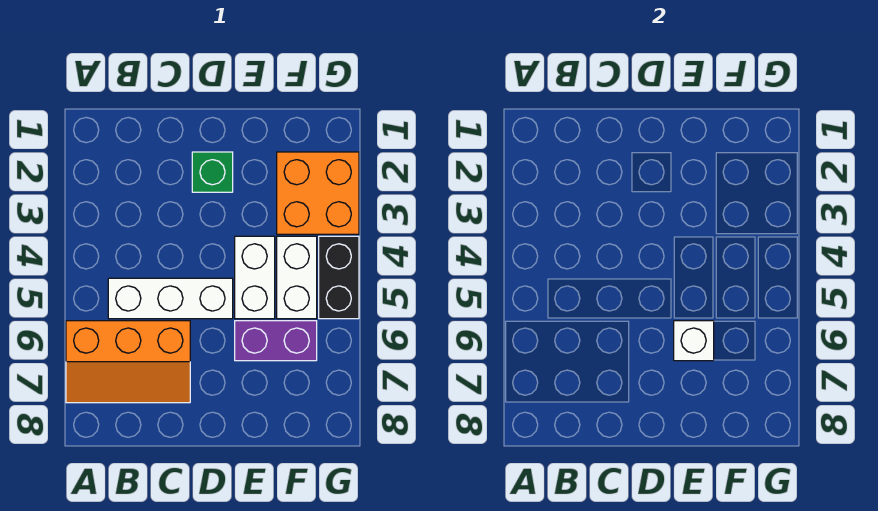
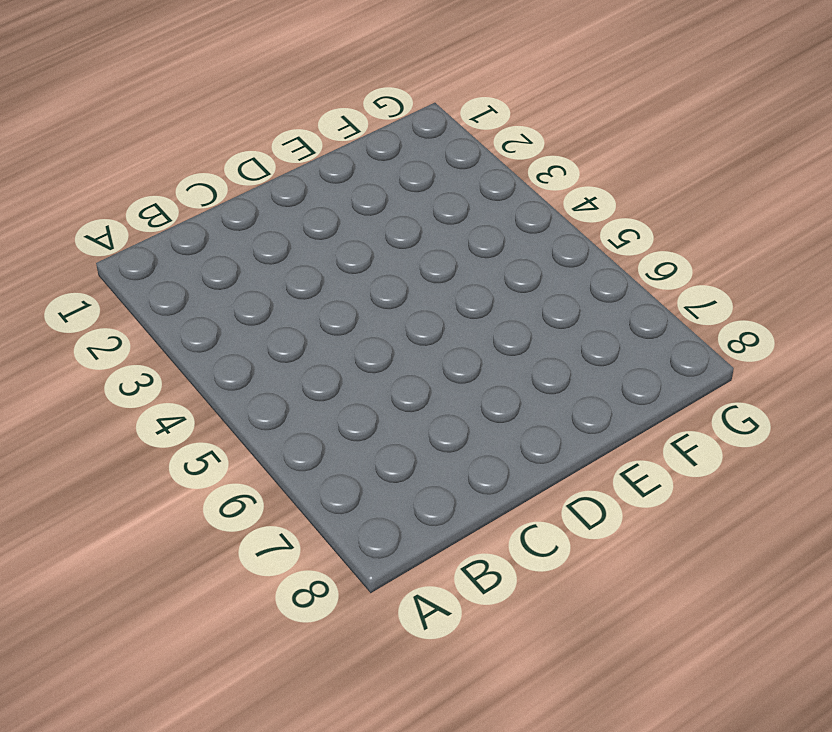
none -> orange slope A6:C7 level 1 top 6
none -> white brick B5:D5 level 1

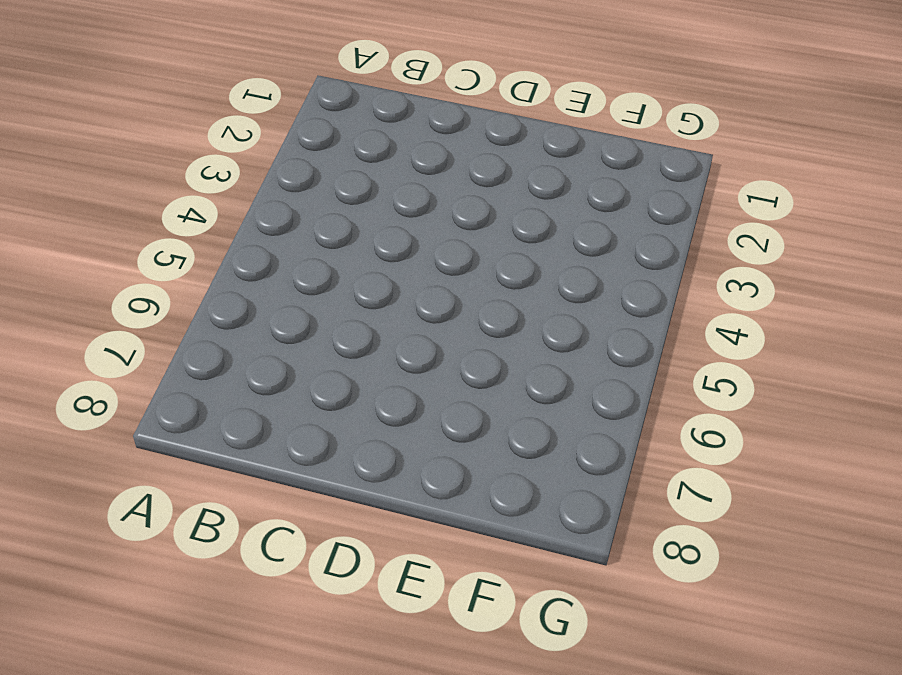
none -> orange slope A6:C7 level 1 top 6
none -> white brick B5:D5 level 1

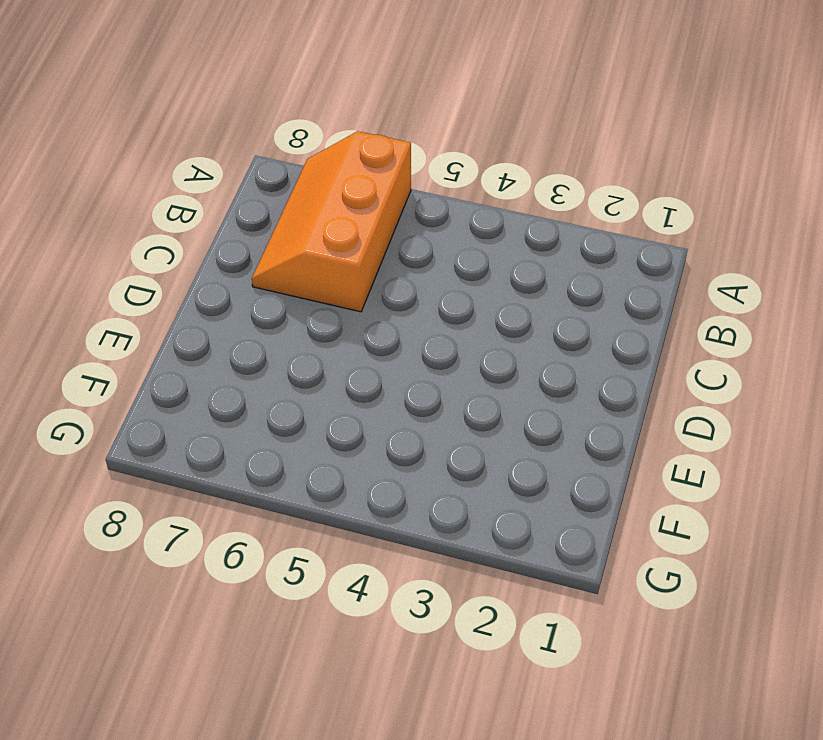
none -> white brick B5:D5 level 1
none -> green brick D2 level 1

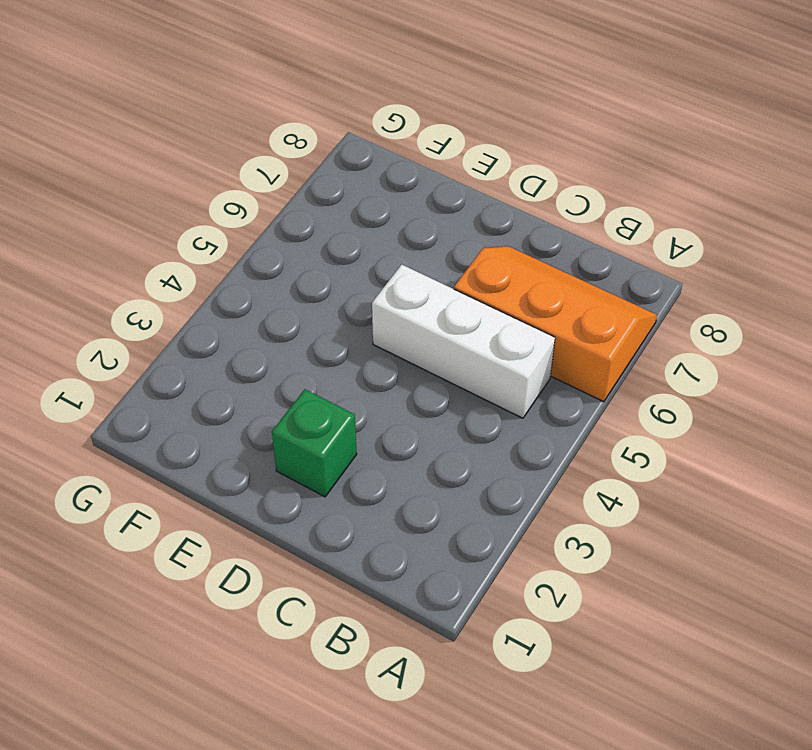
none -> white brick E4:E5 level 1
none -> purple brick E6:F6 level 1

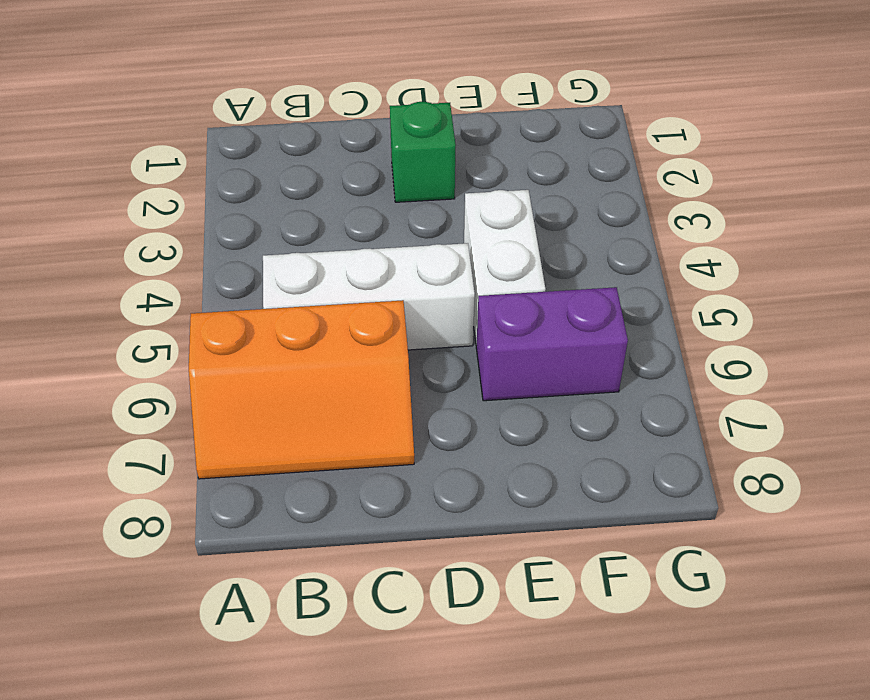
none -> orange brick F2:G3 level 1
none -> white brick F4:F5 level 1

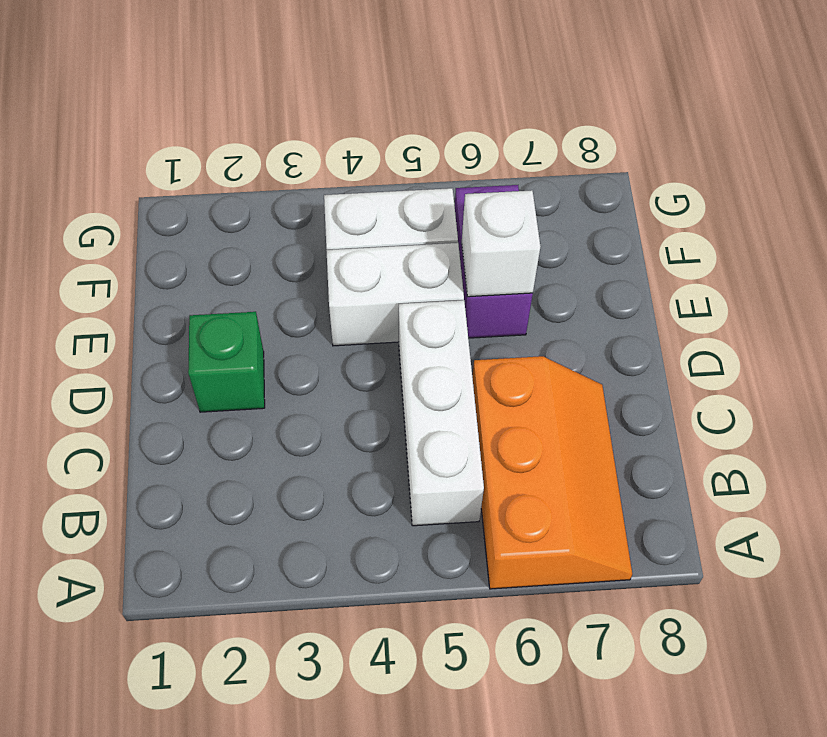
none -> orange brick F2:G3 level 1
none -> black brick G4:G5 level 1

